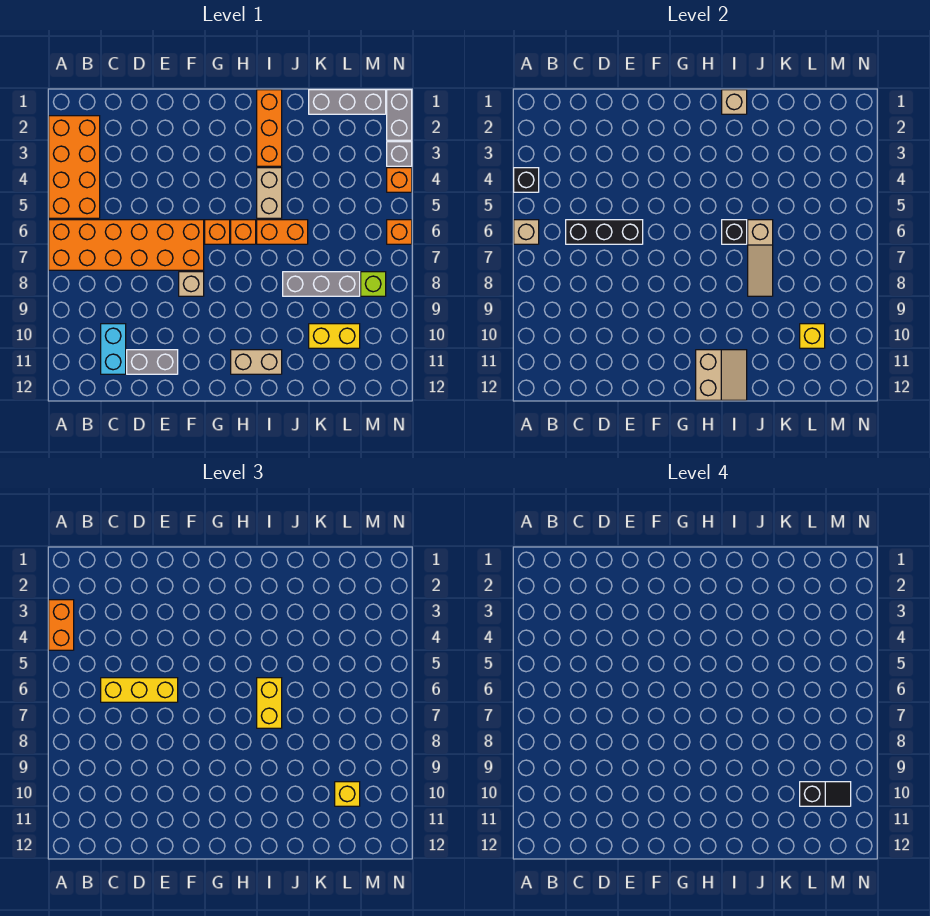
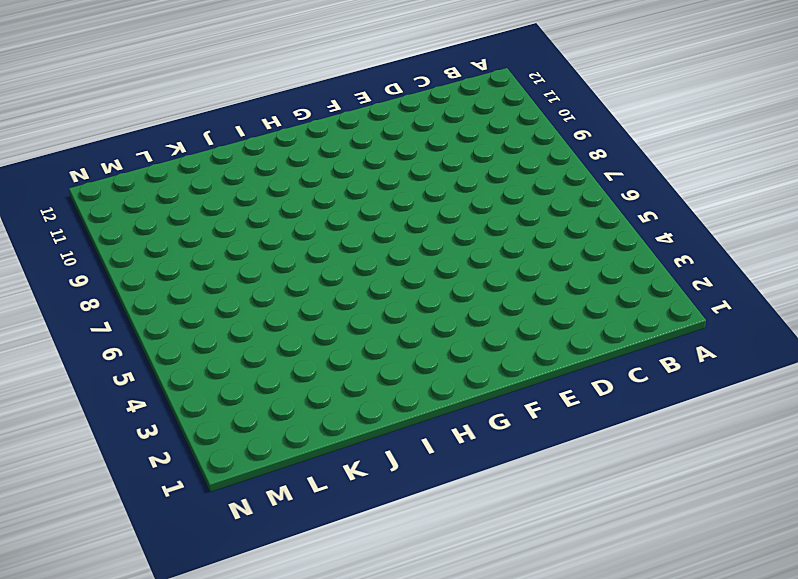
none -> orange brick A2:B5 level 1
none -> orange brick A6:F7 level 1
none -> cyan brick C10:C11 level 1
none -> grey brick D11:E11 level 1

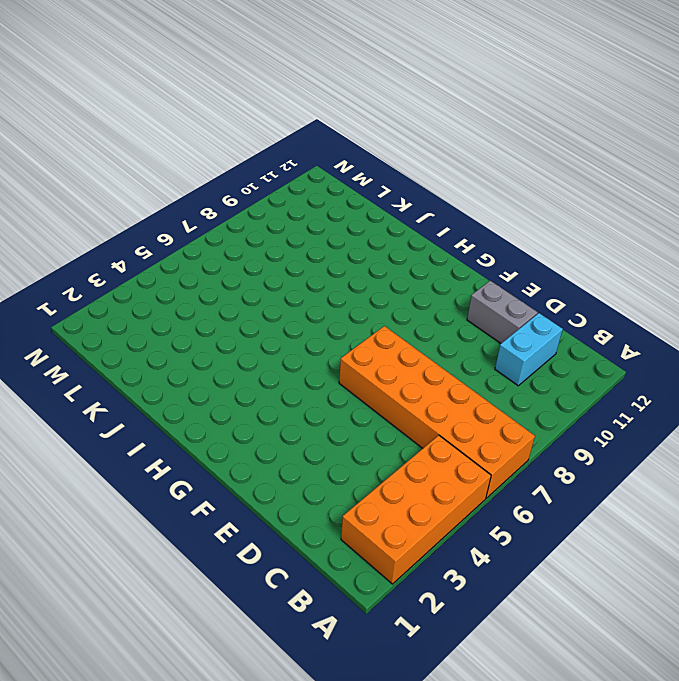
none -> tan brick F8 level 1
none -> orange brick G6 level 1
none -> orange brick H6 level 1
none -> tan brick H11:I11 level 1

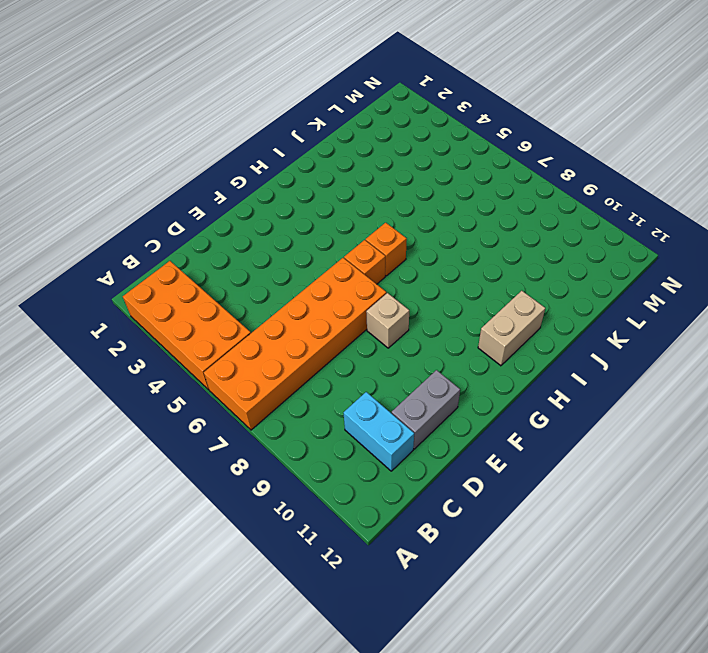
none -> orange brick I1:I3 level 1
none -> tan brick I4:I5 level 1
none -> orange brick I6:J6 level 1
none -> grey brick J8:L8 level 1

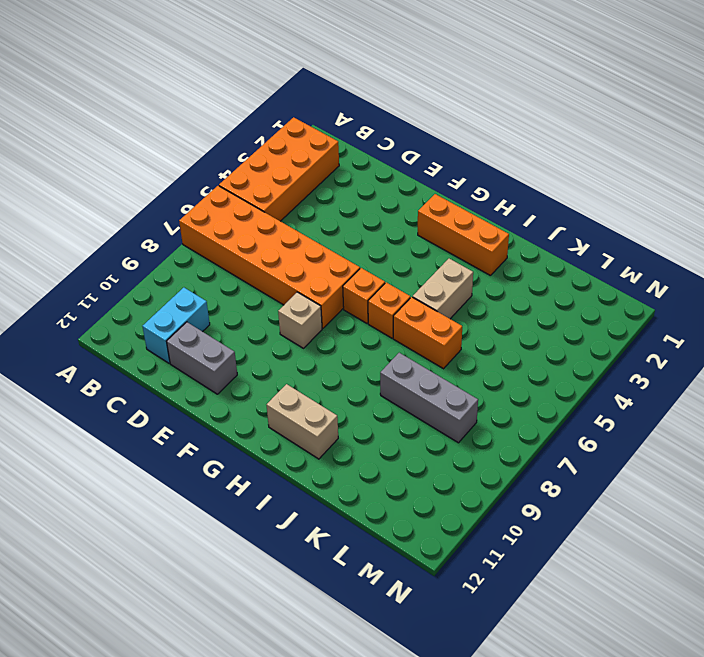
orange brick G2:I2 level 1 -> orange brick I1:I3 level 1
none -> grey brick K1:M1 level 1
none -> yellow brick K10:L10 level 1
none -> lime brick M8 level 1
none -> grey brick N1:N2 level 1

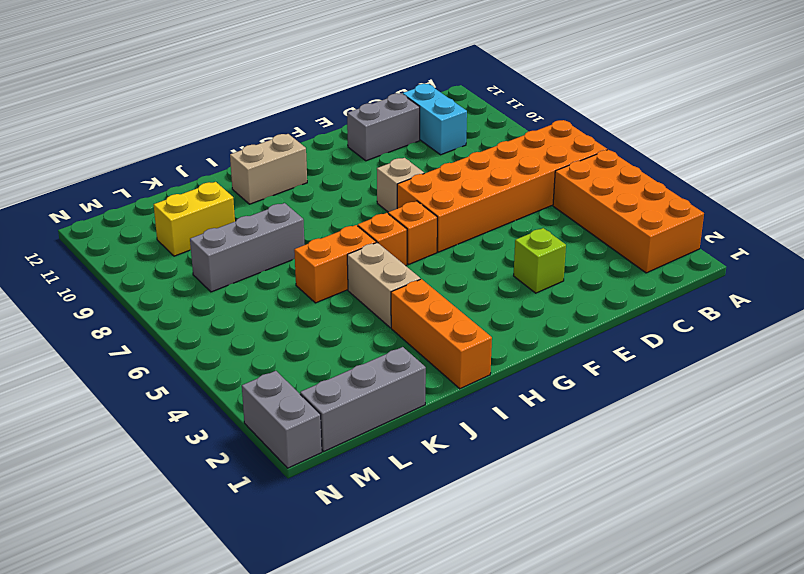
lime brick E3 level 1 -> lime brick M8 level 1
none -> grey brick N3 level 1
none -> orange brick N4 level 1
none -> orange brick N6 level 1
none -> black brick A4 level 2

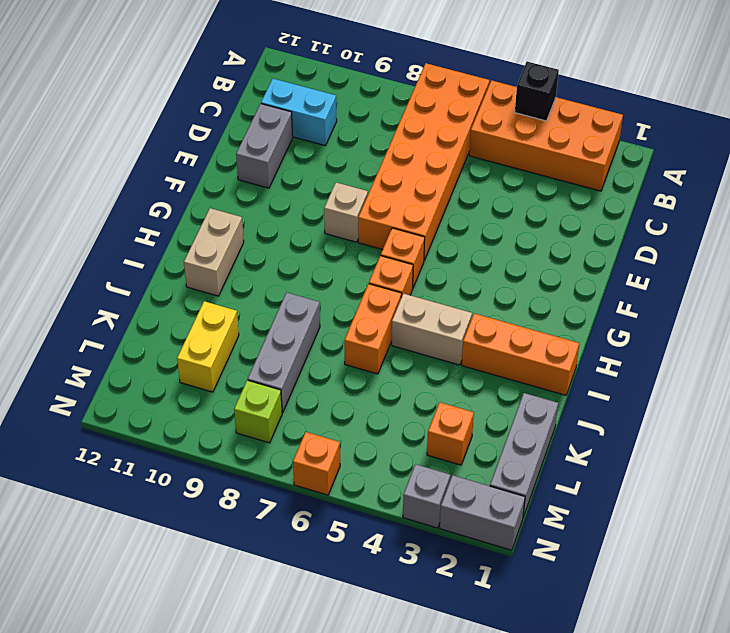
orange brick L3 level 1 -> orange brick N4 level 1
none -> tan brick A6 level 2
none -> black brick C6:E6 level 2
none -> tan slope H11:I12 level 2 top H
none -> tan brick I1 level 2

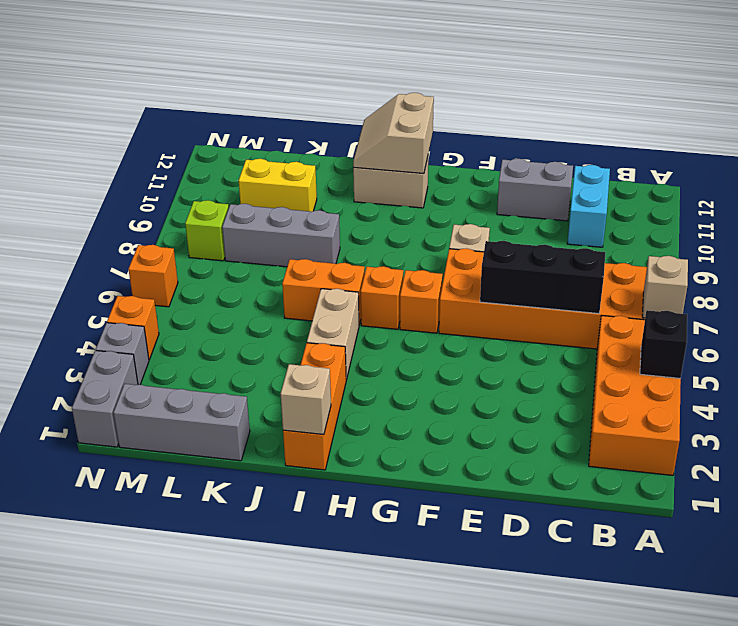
none -> black brick I6 level 2
none -> tan slope J6:J8 level 2 top 6
none -> yellow brick L10 level 2
none -> orange brick A3:A4 level 3

